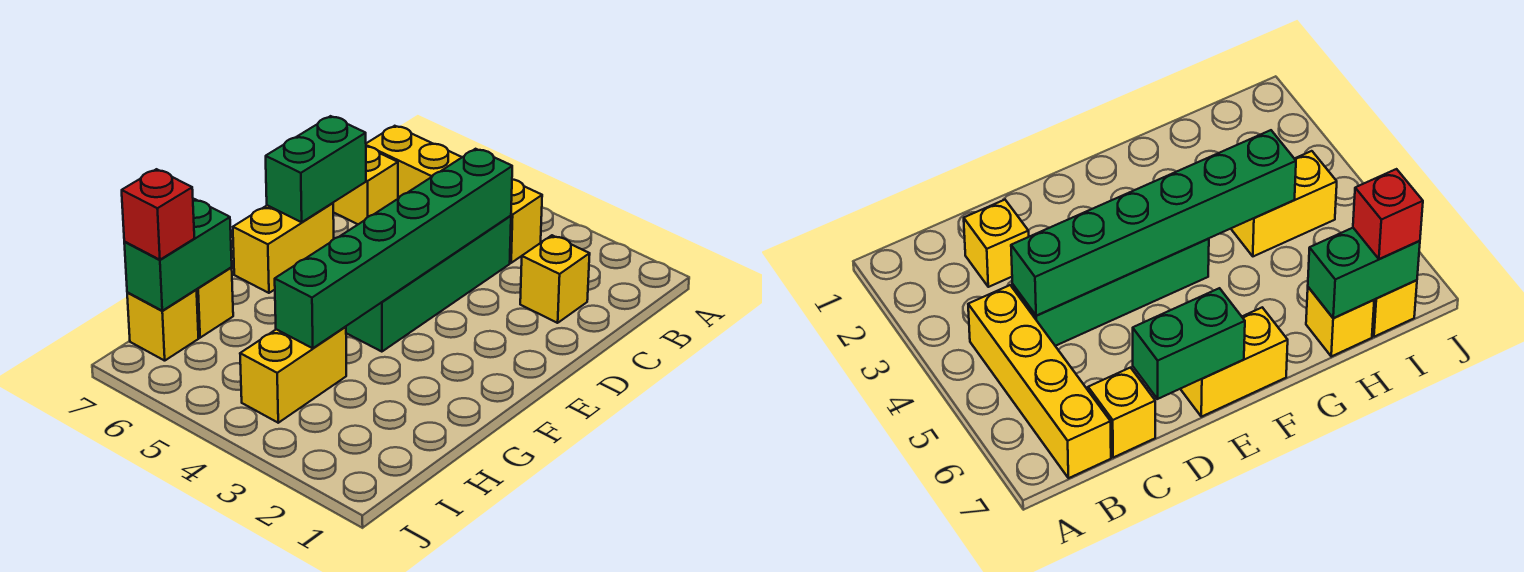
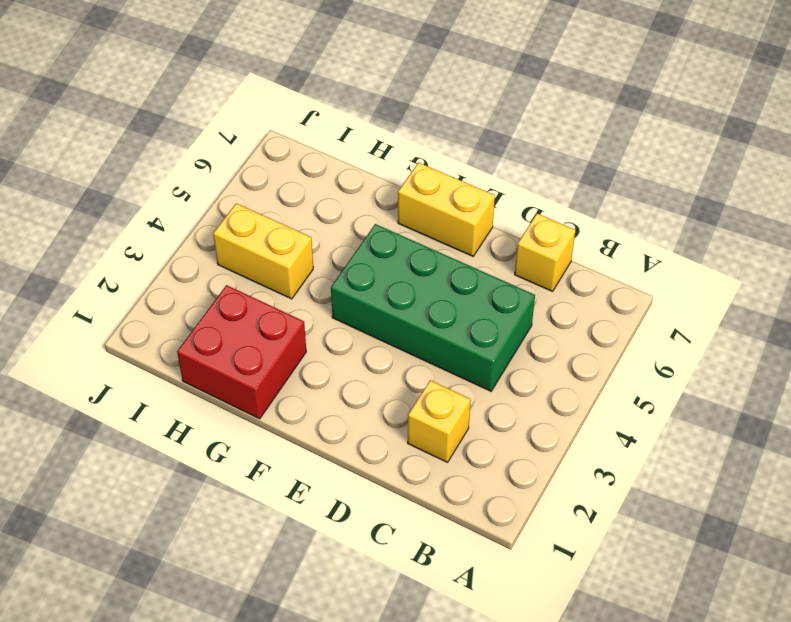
green brick C4:F5 level 1 -> green brick C4:F4 level 1
red brick G1:H2 level 1 -> none
none -> yellow brick B4:B7 level 1
none -> yellow brick H7 level 1
none -> yellow brick I7 level 1

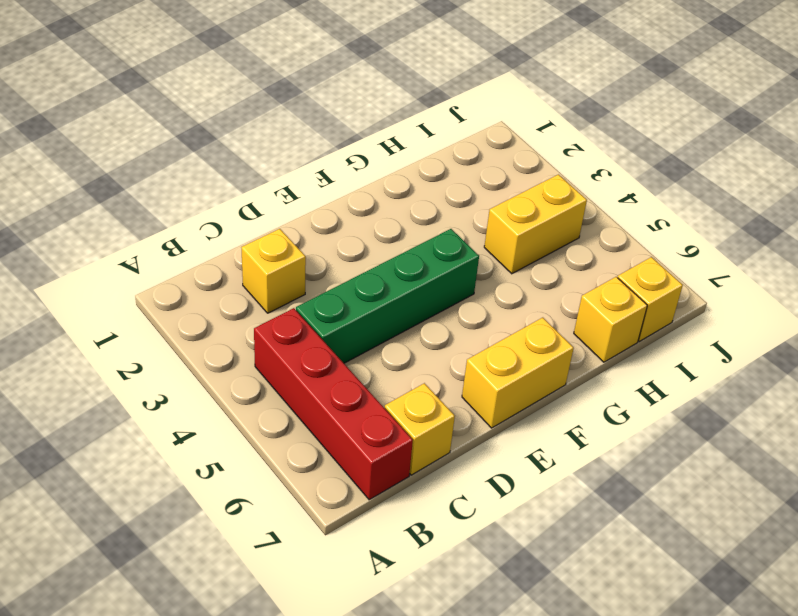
red brick B4:B7 level 1 -> yellow brick B4:B7 level 1
none -> green brick C4:H4 level 2
none -> green brick D7:E7 level 2
none -> green brick H7:I7 level 2

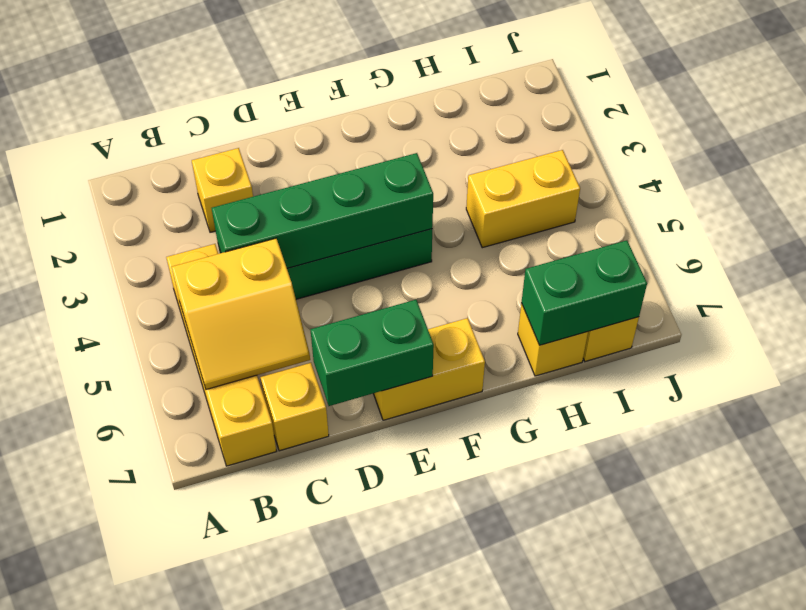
yellow slope B5:C6 level 2 top 5 -> none
green brick C4:F4 level 2 -> green brick C4:H4 level 2
none -> red brick I7 level 3

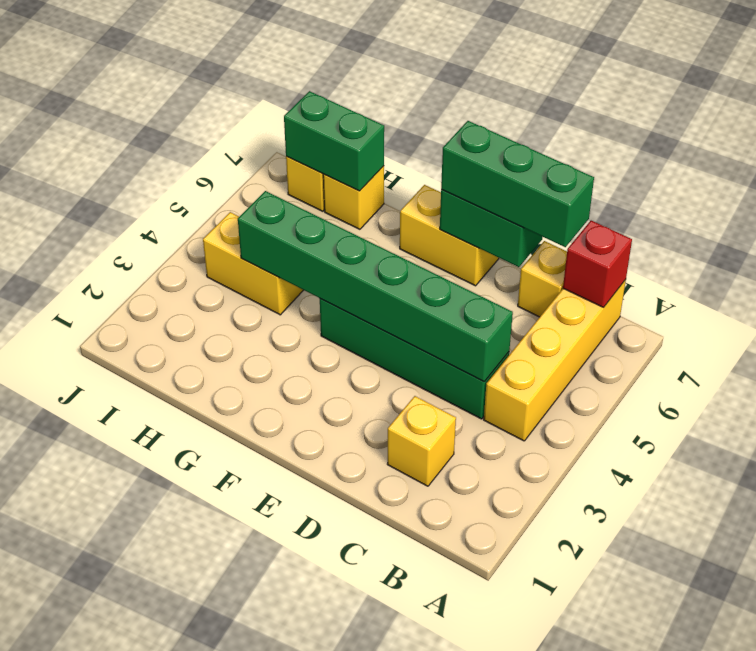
red brick B7 level 2 -> red brick I7 level 3
green brick C7:E7 level 3 -> none

